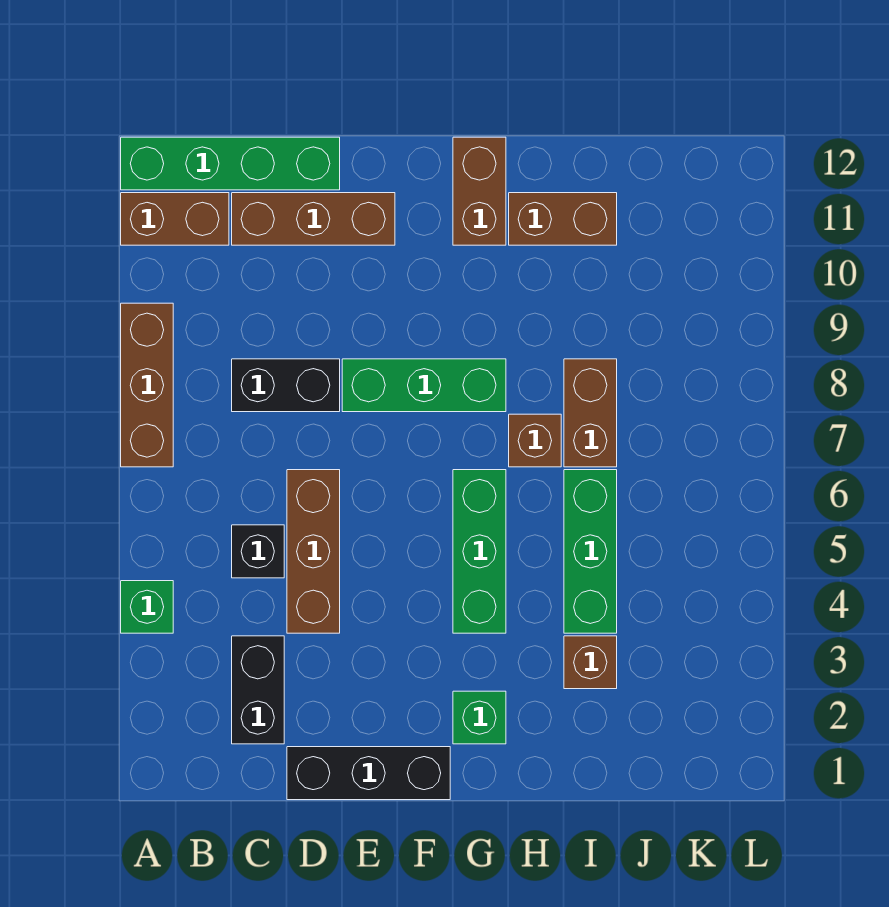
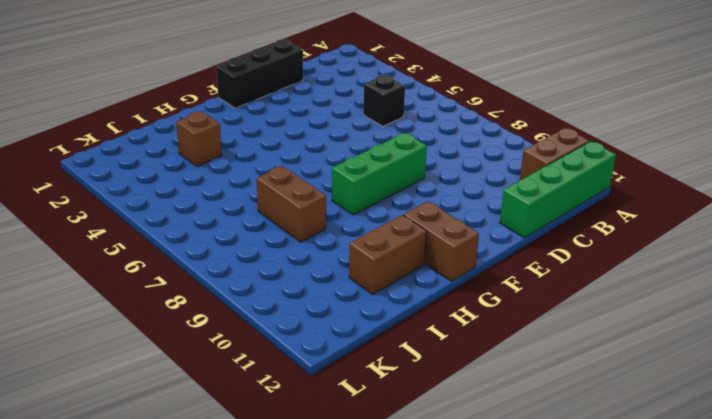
none -> green brick A4 level 1
none -> brown brick A7:A9 level 1
none -> black brick C2:C3 level 1

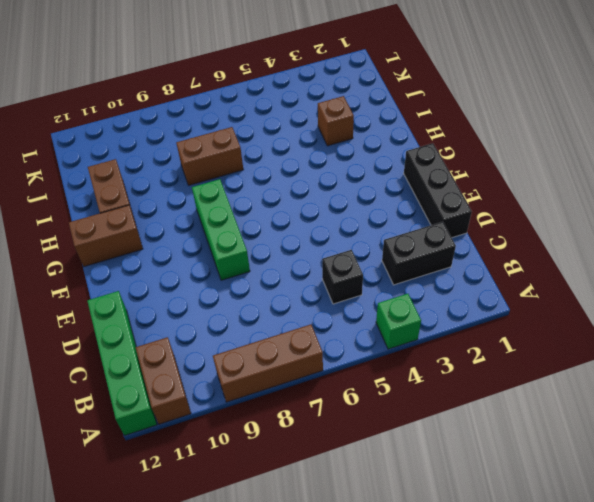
none -> black brick C8:D8 level 1
none -> brown brick C11:E11 level 1
none -> brown brick D4:D6 level 1

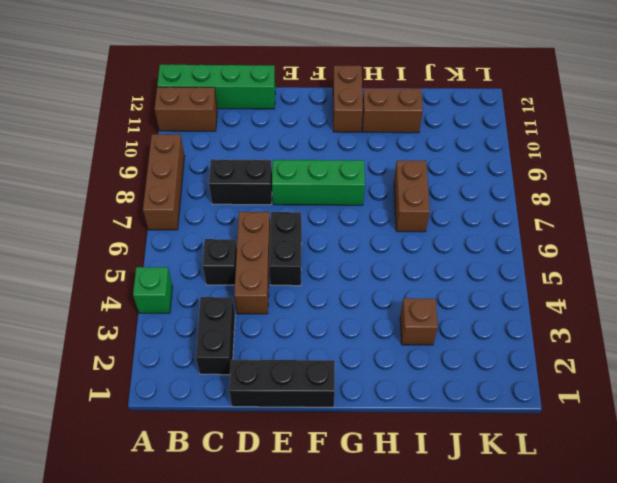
black brick E5:E6 level 1 -> none
none -> brown brick C11:E11 level 1
none -> green brick G2 level 1
none -> green brick G4:G6 level 1

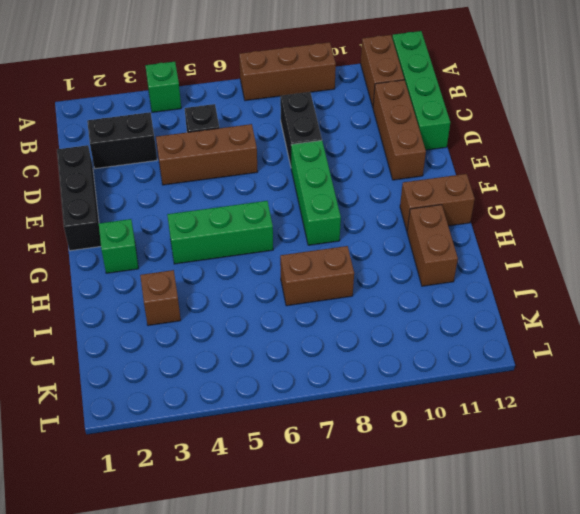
none -> brown brick H7 level 1
none -> green brick I4:I6 level 1

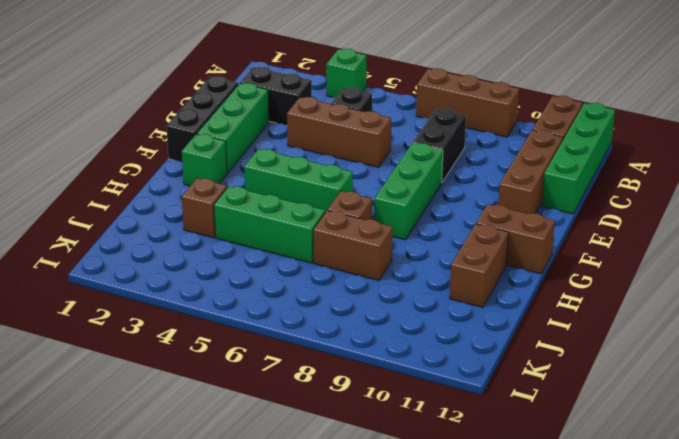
green brick D2:F2 level 1 -> none

